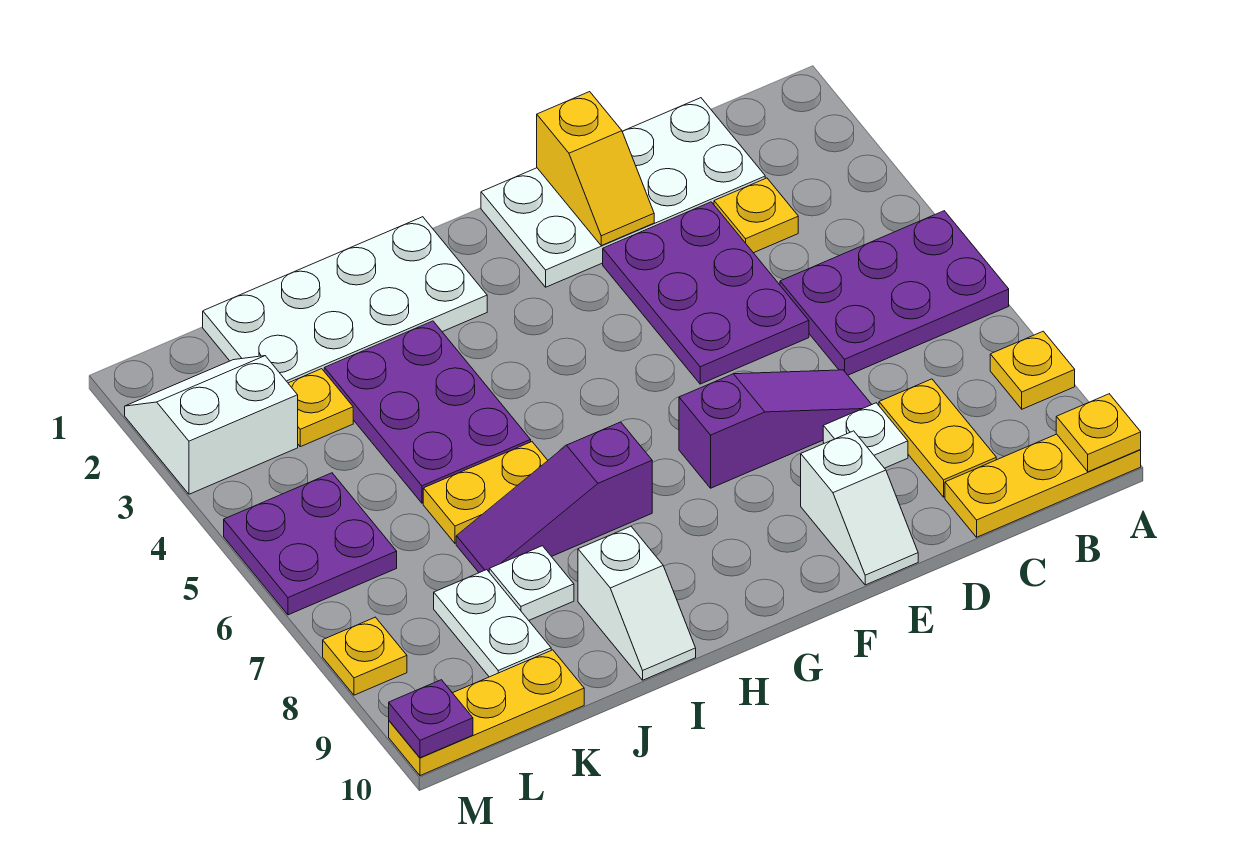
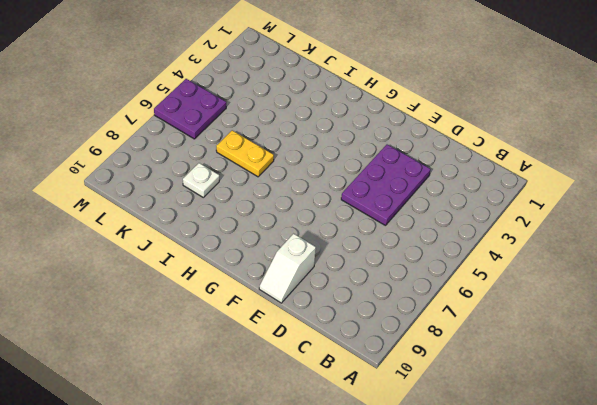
none -> purple plate A5:C6 level 1
none -> yellow plate A8 level 1
none -> yellow plate A10:C10 level 1

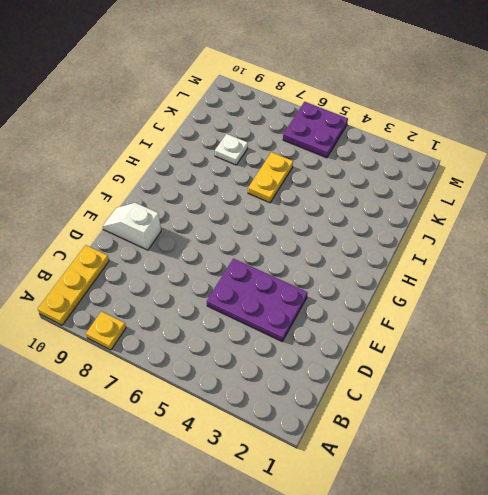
none -> purple plate A5:C6 level 1
none -> white plate C1:F2 level 1
none -> yellow plate C3 level 1

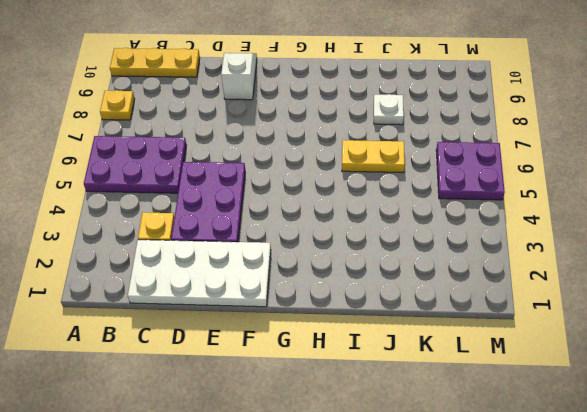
none -> yellow plate C8:C9 level 1
none -> purple slope D7:F7 level 1 top F
none -> white plate D8 level 1

